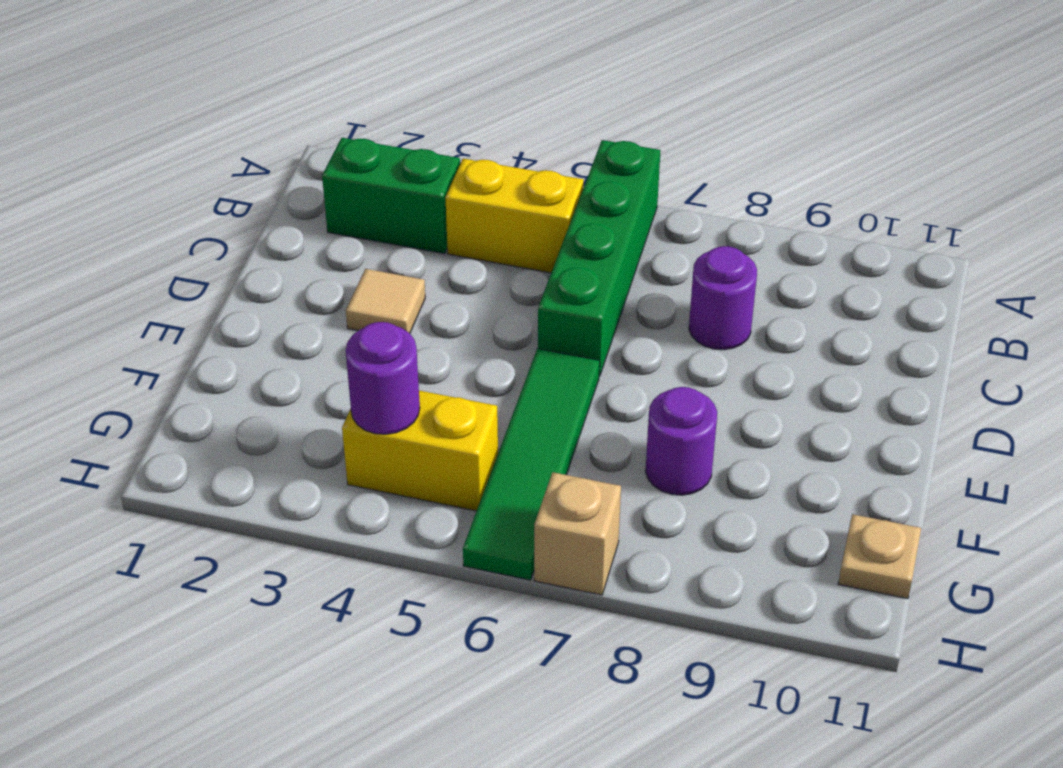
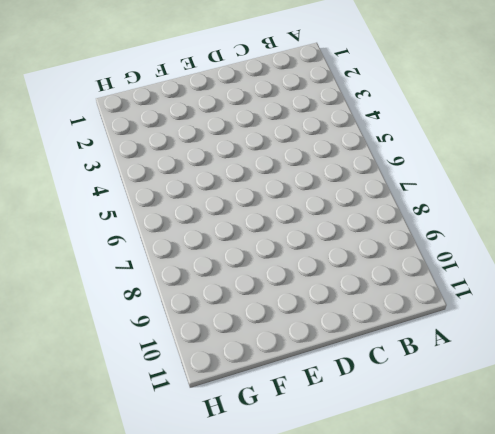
none -> green brick A6:D6 level 1
none -> green brick B2:B3 level 1

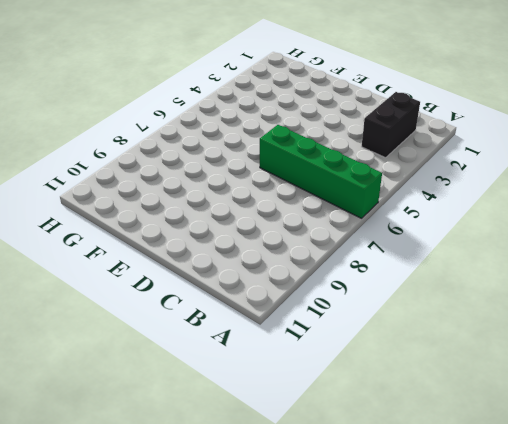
black brick B2:B3 level 1 -> green brick B2:B3 level 1
none -> yellow brick B4:B5 level 1
none -> purple round brick C8 level 1

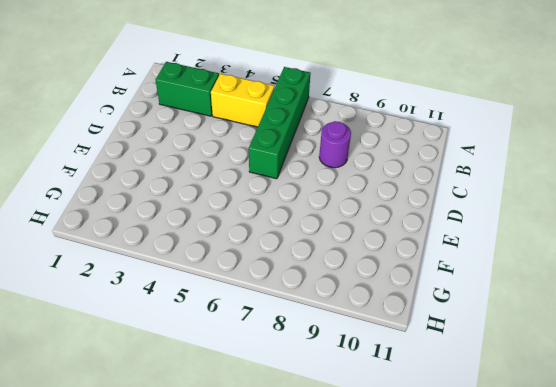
none -> tan tile D3 level 1
none -> green tile E6:H6 level 1

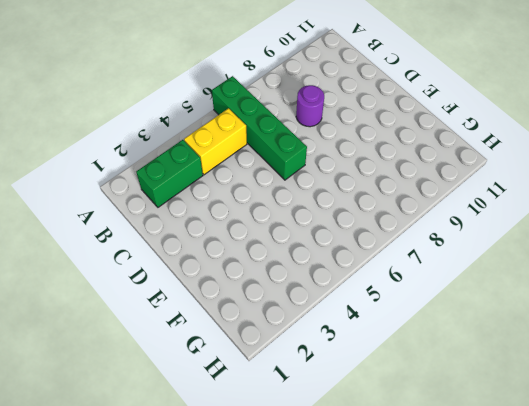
none -> tan tile D3 level 1
none -> green tile E6:H6 level 1

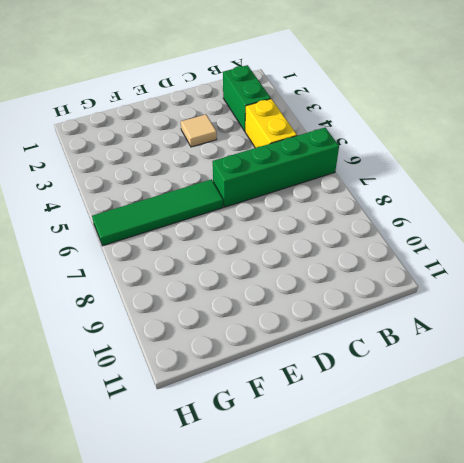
none -> purple round brick C8 level 1
none -> purple round brick F8 level 1

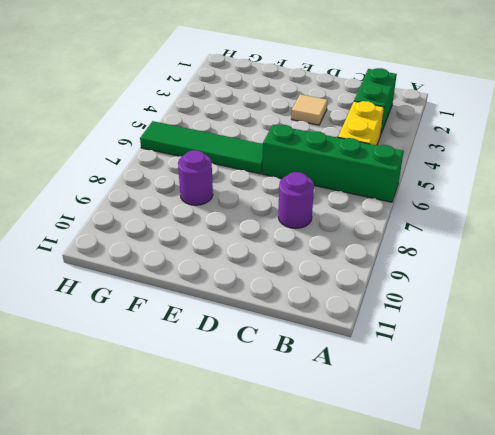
none -> yellow brick G4:G5 level 1
none -> tan plate G11 level 1

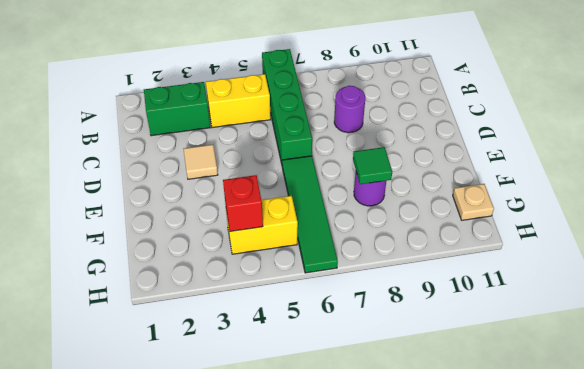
green tile F8 level 2 -> none
red brick G4 level 2 -> purple round brick G4 level 2
none -> tan brick H7 level 1

